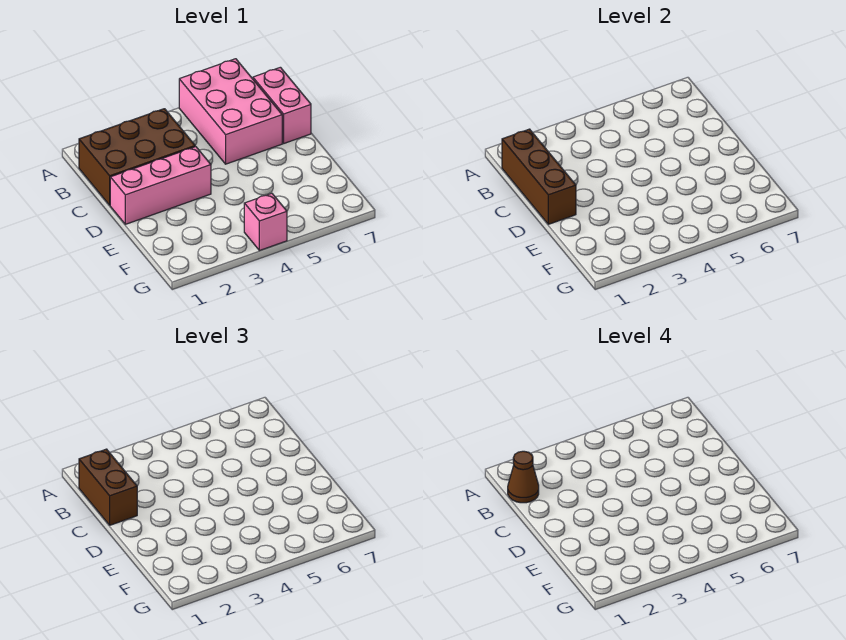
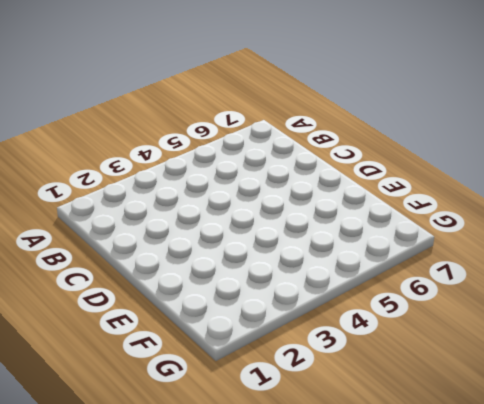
none -> pink brick A5:C6 level 1
none -> brown brick B1:C3 level 1

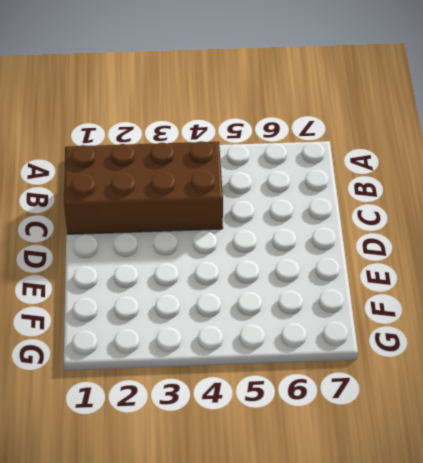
brown brick B1:C4 level 1 -> brown brick B1:C3 level 1
none -> pink brick A5:C6 level 1
none -> pink brick B7:C7 level 1

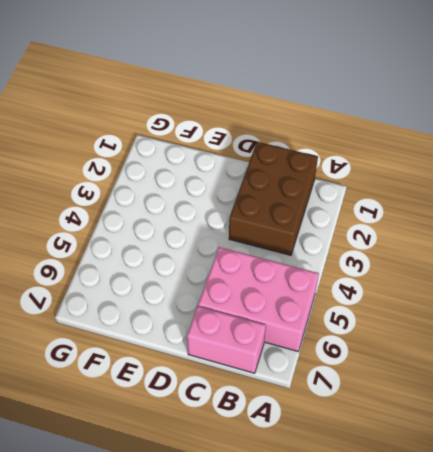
none -> pink brick D1:D3 level 1
none -> pink brick G4 level 1

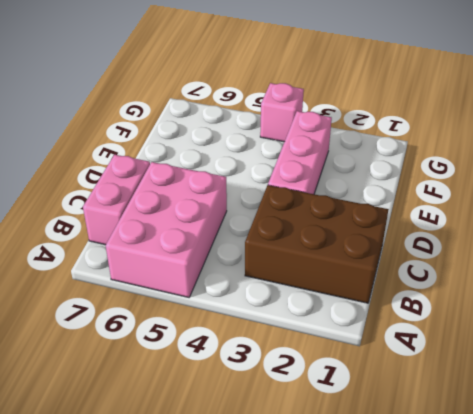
pink brick D3:F3 level 1 -> pink brick D1:D3 level 1
none -> brown brick B1:D1 level 2
none -> brown brick B1:C1 level 3

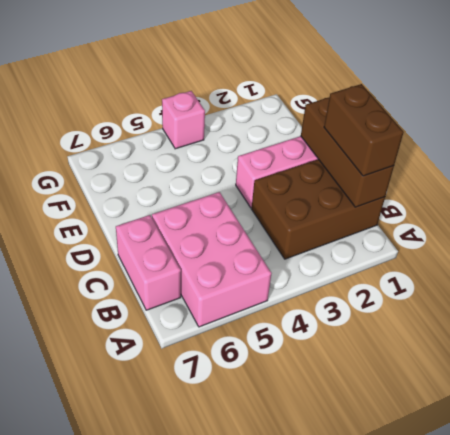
none -> brown cone B1 level 4

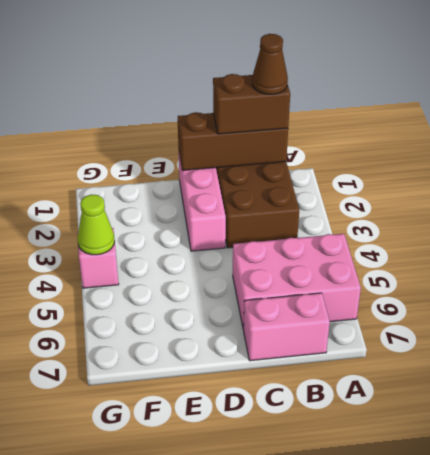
lime cone G4 level 2 -> none

